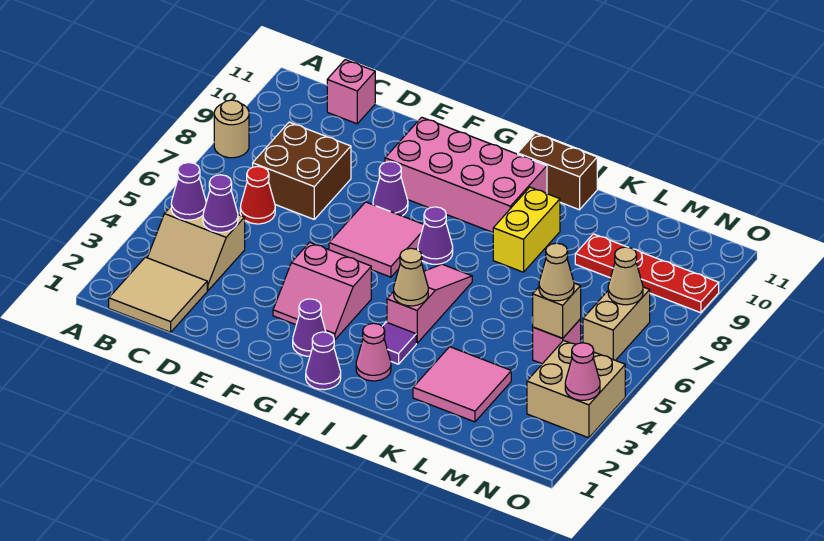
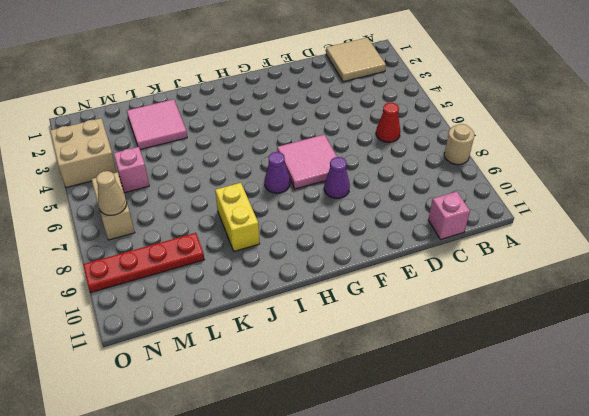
none -> tan slope B3:C4 level 1 top 4
none -> brown brick C7:D8 level 1
none -> pink slope F3:G4 level 1 top 4
none -> pink brick F9:I10 level 1

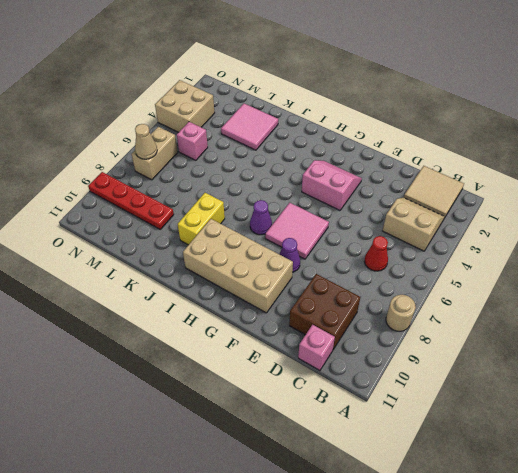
brown brick C9:D10 level 1 -> brown brick C7:D8 level 1
tan brick F9:I10 level 1 -> pink brick F9:I10 level 1
none -> purple cone G2 level 1
none -> purple cone H1 level 1
none -> pink cone I2 level 1
none -> purple tile I3 level 1

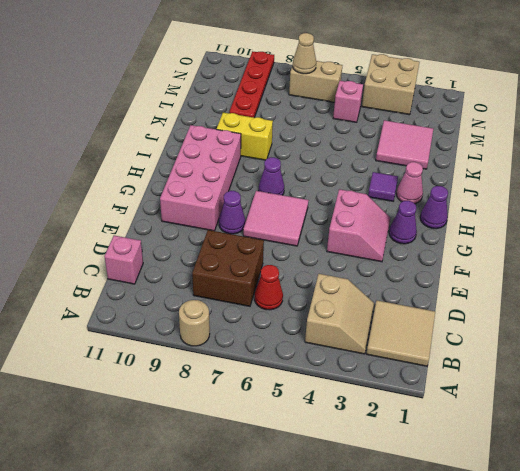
none -> pink slope I4:I6 level 1 top 4
none -> brown brick I11:J11 level 1
none -> purple cone B4 level 2
none -> purple cone C4 level 2

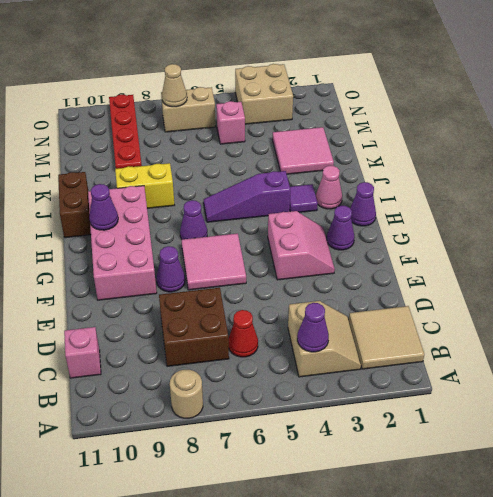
purple cone H10 level 2 -> purple cone C4 level 2
purple slope I4:I6 level 1 top 4 -> pink slope I4:I6 level 1 top 4
none -> tan cone I4 level 2
none -> tan brick M5 level 2
none -> pink cone O3 level 2
none -> tan cone M5 level 3

